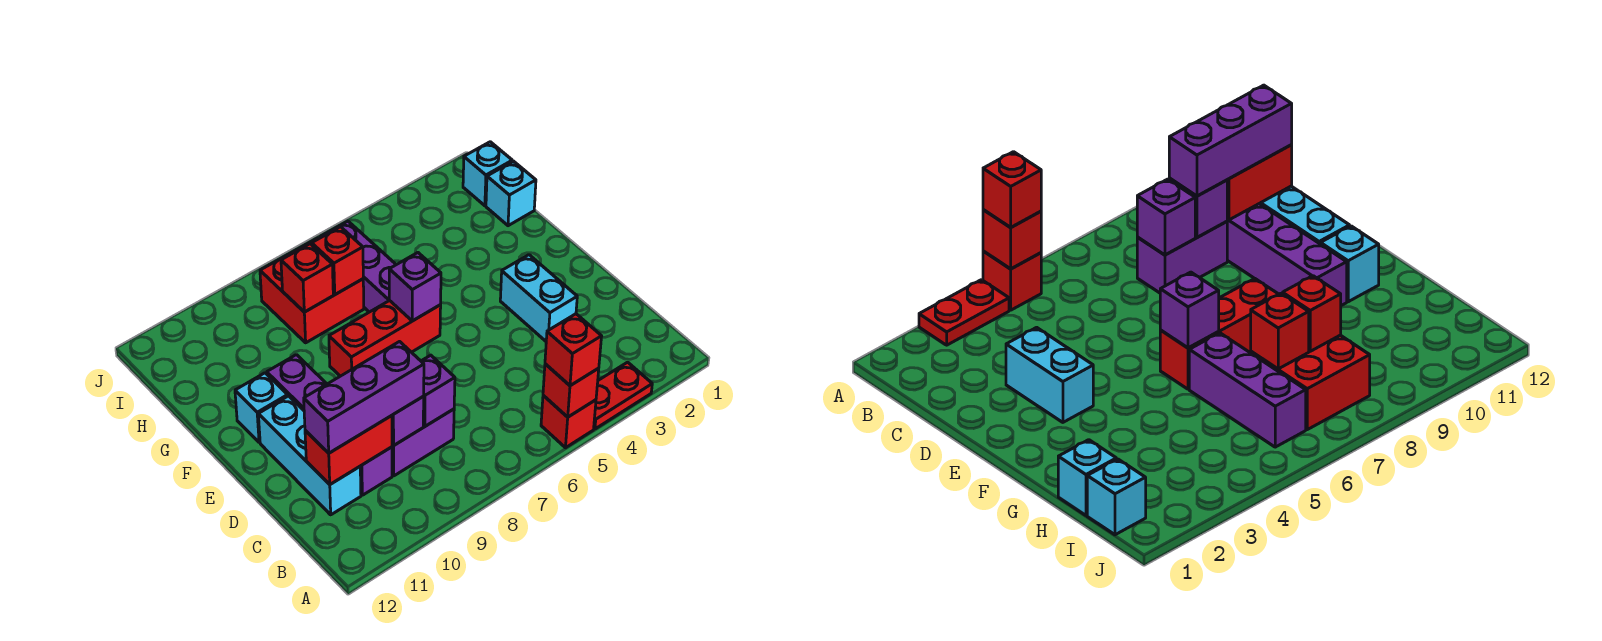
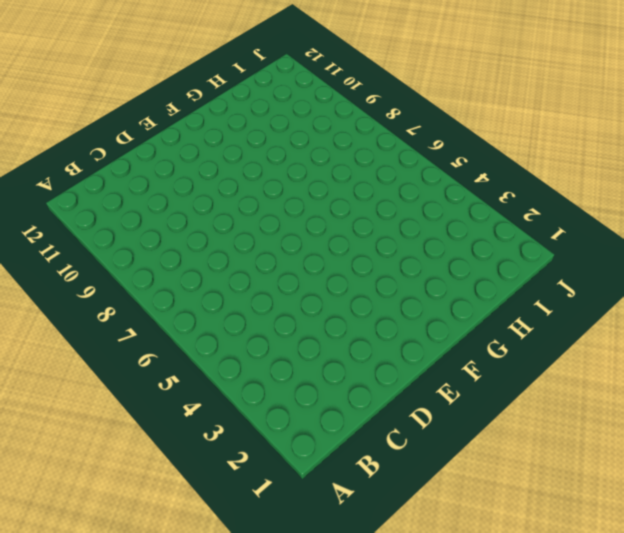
none -> red plate A3:A4 level 1
none -> red brick A5 level 1
none -> purple brick C8:C9 level 1

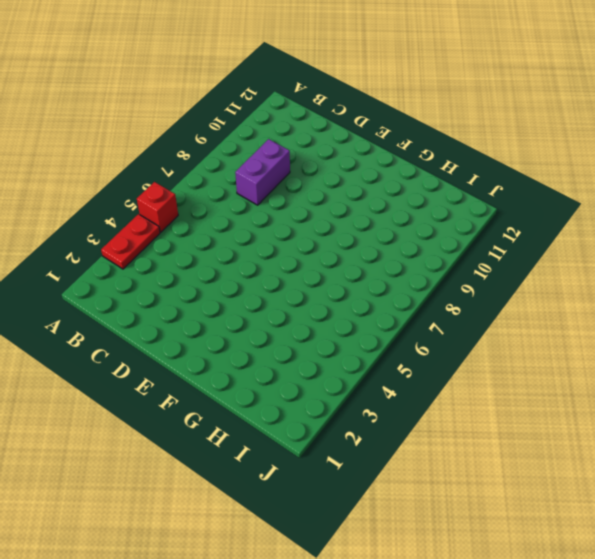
none -> purple brick C10:F10 level 1
none -> cyan brick C11:E11 level 1
none -> cyan brick D3:E3 level 1

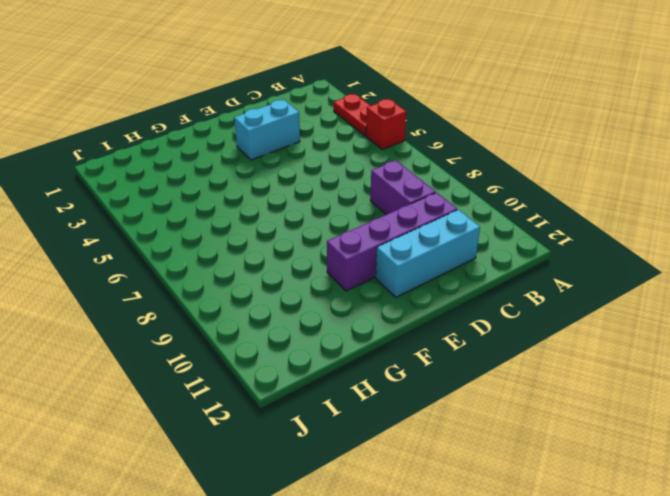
none -> red brick F6:F8 level 1
none -> cyan brick F11 level 1
none -> purple brick G6:I6 level 1

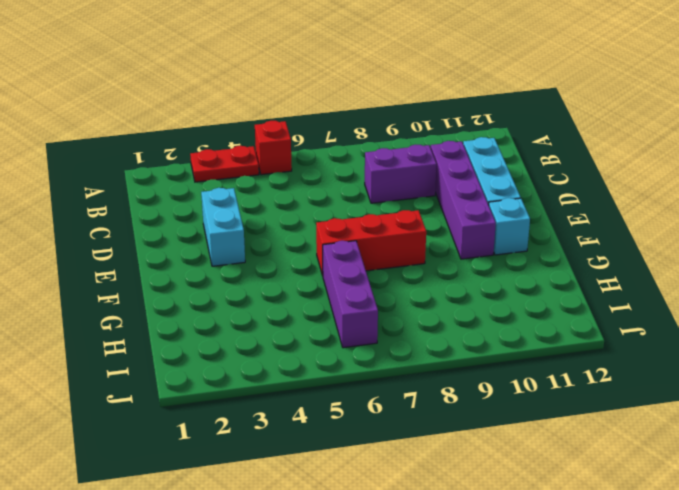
none -> cyan brick H1 level 1
none -> red brick H7:I8 level 1
none -> cyan brick I1 level 1

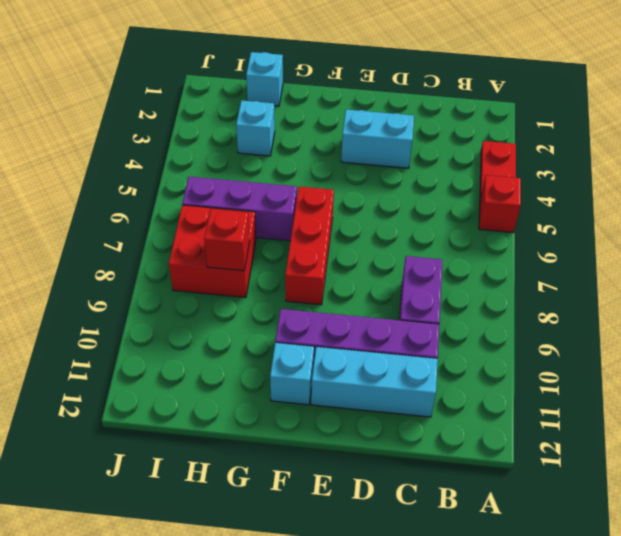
cyan brick H3 level 1 -> cyan brick I1 level 1
none -> red brick A5 level 2
none -> purple brick C8 level 2
none -> purple brick C9 level 2

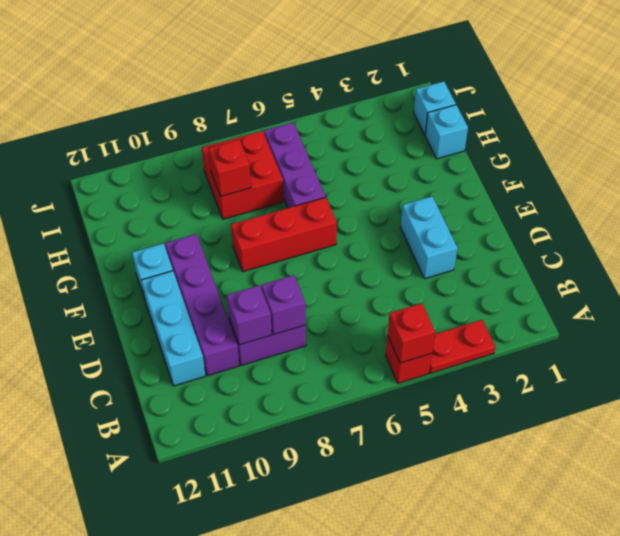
none -> red brick C10:C11 level 2
none -> purple brick F6 level 2
none -> red brick H7 level 2

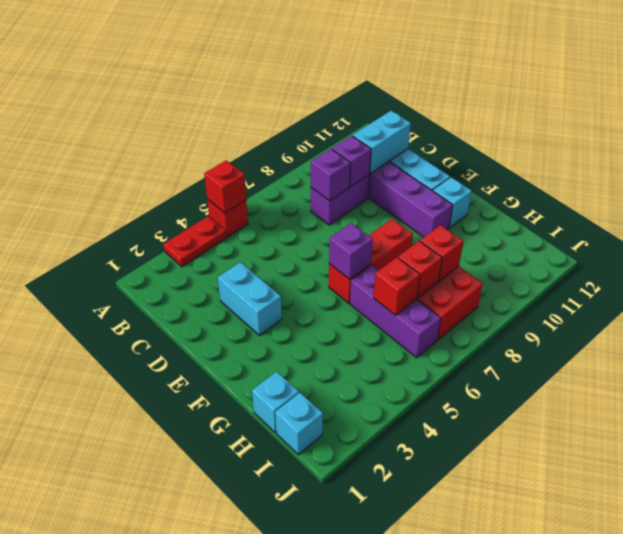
cyan brick C10:C11 level 2 -> red brick C10:C11 level 2
red brick H6 level 2 -> red brick A5 level 3
none -> purple brick C9:C11 level 3

